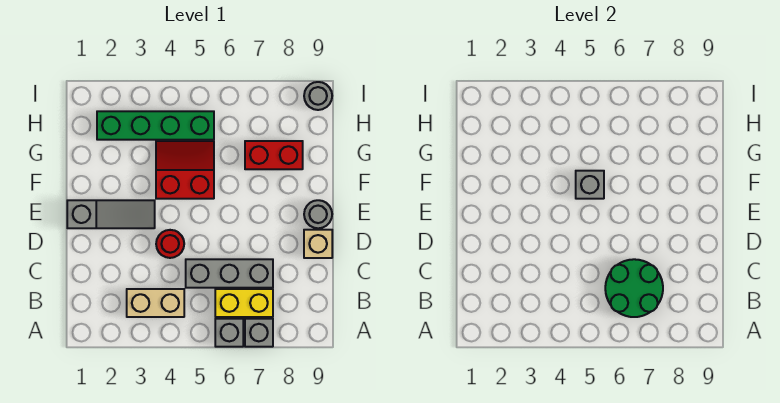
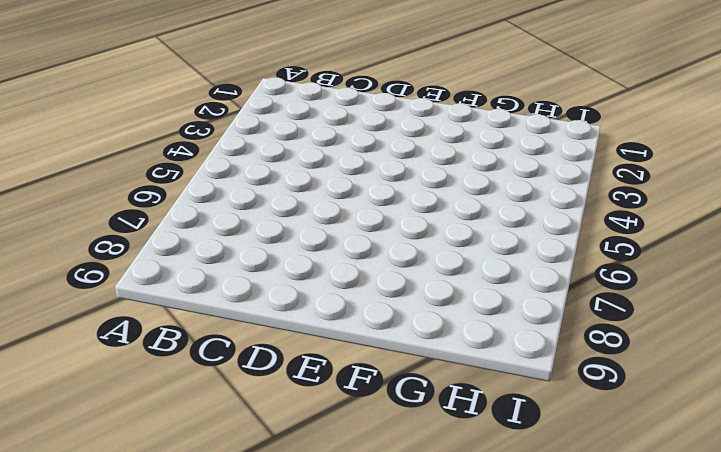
none -> grey brick A6 level 1
none -> grey brick A7 level 1
none -> tan brick B3:B4 level 1

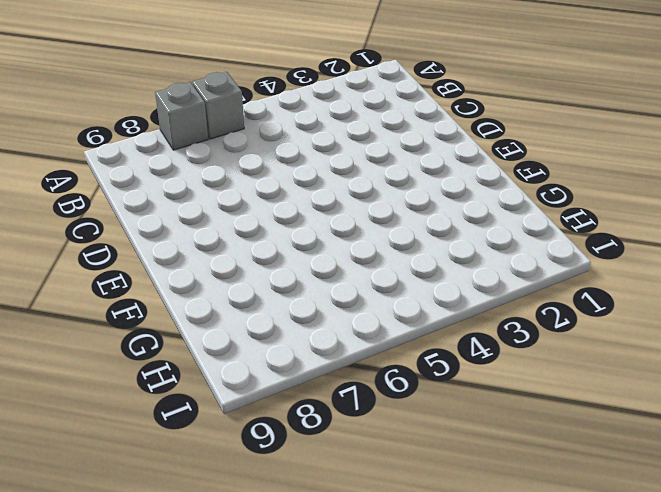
none -> tan brick B3:B4 level 1
none -> yellow brick B6:B7 level 1
none -> grey brick C5:C7 level 1

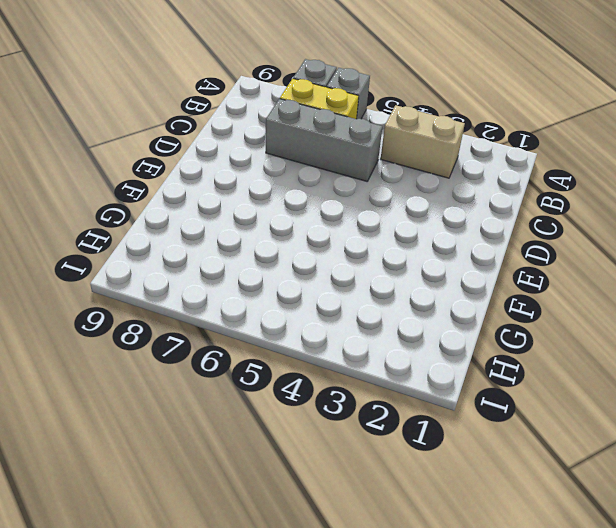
none -> red round brick D4 level 1
none -> tan brick D9 level 1
none -> grey slope E1:E3 level 1 top 1

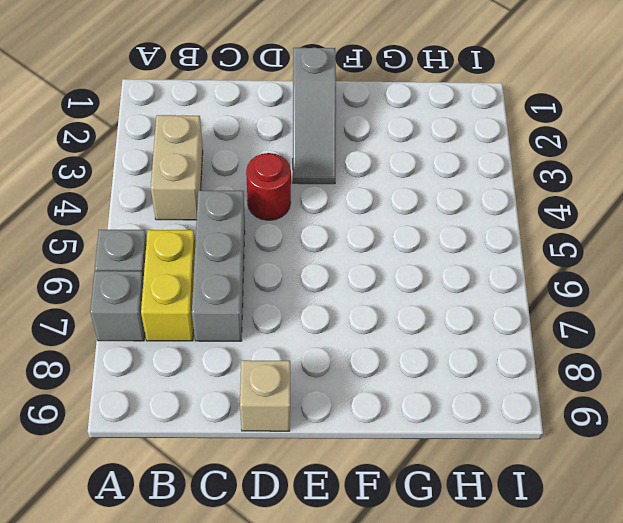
none -> grey round brick E9 level 1
none -> red slope F4:G5 level 1 top F
none -> red brick G7:G8 level 1

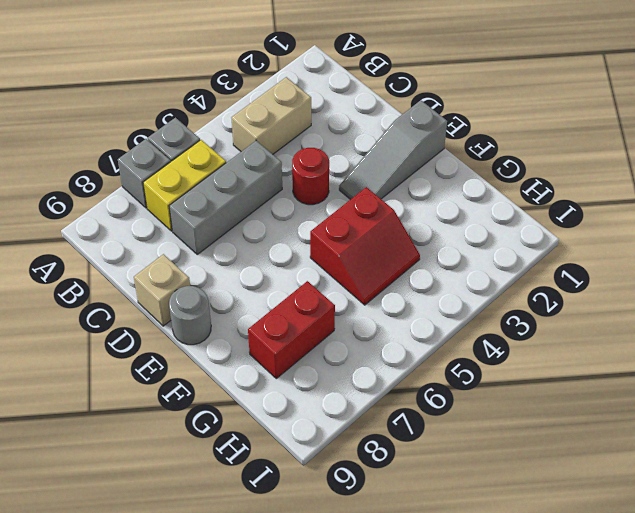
none -> green brick H2:H5 level 1
none -> grey round brick I9 level 1
none -> green round brick B6:C7 level 2

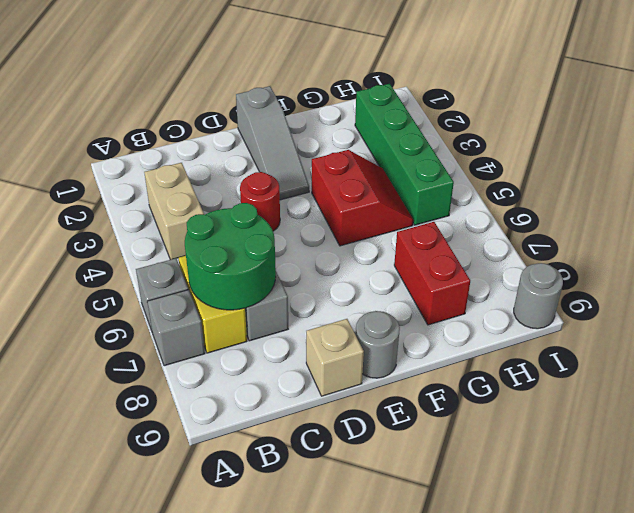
none -> grey brick F5 level 2

